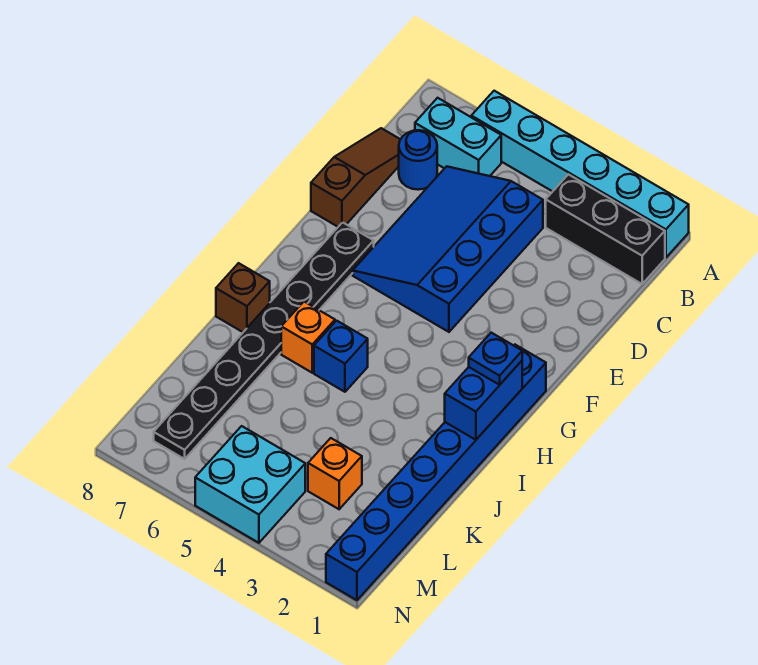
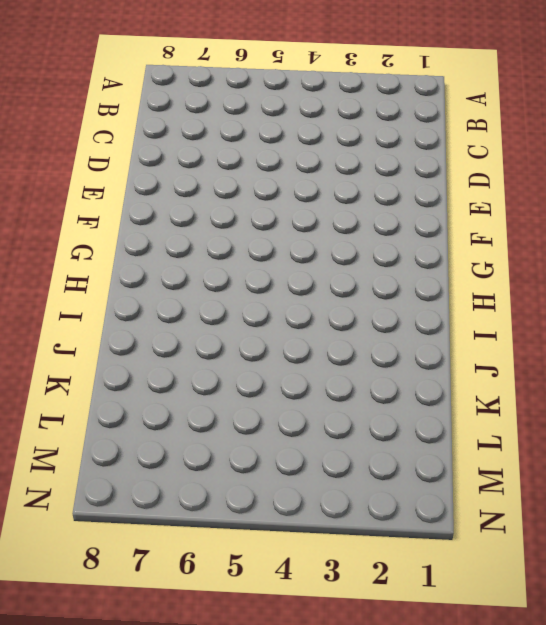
none -> cyan brick A1:A6 level 1
none -> black brick B1:B3 level 1
none -> cyan brick B6:B7 level 1

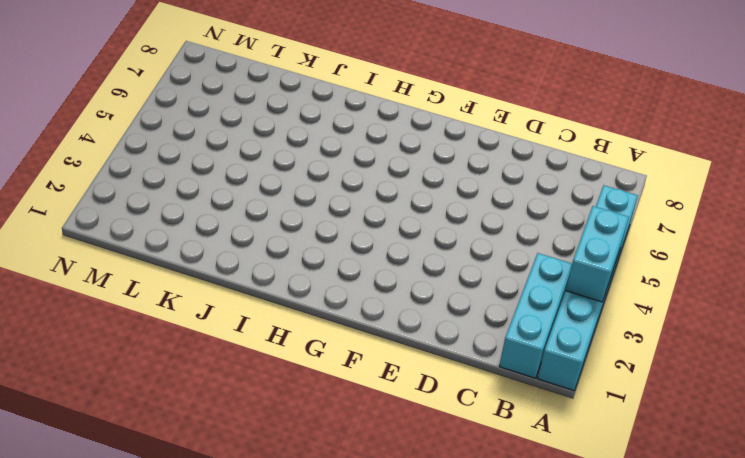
cyan brick A3:A4 level 2 -> cyan brick B6:B7 level 1
cyan brick B1:B3 level 1 -> black brick B1:B3 level 1
none -> blue slope C4:F6 level 1 top 4
none -> blue round brick C7 level 1
none -> brown slope C8:E8 level 1 top E

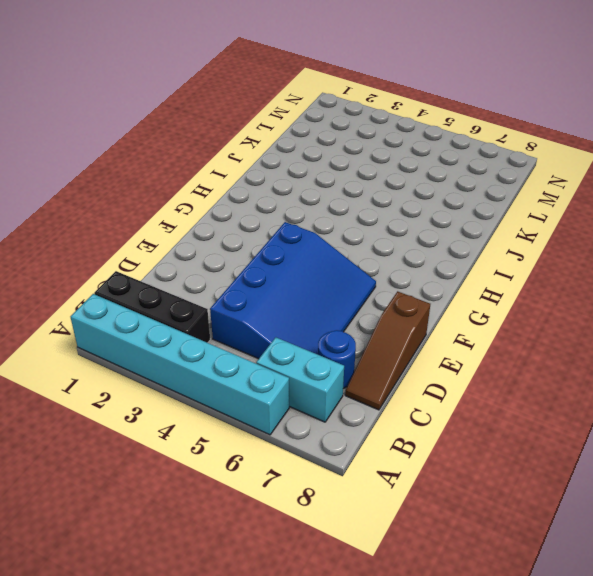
none -> black plate F7:M7 level 1
none -> blue brick G1:N1 level 1
none -> blue brick I5 level 1

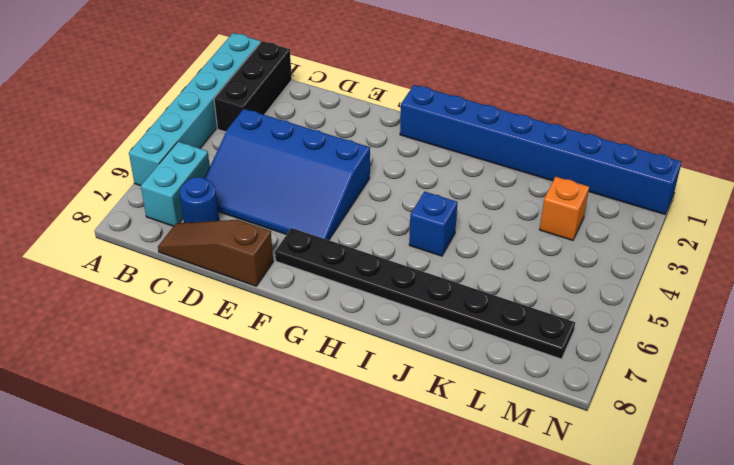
none -> orange brick I6 level 1
none -> brown brick I8 level 1
none -> cyan brick M4:N5 level 1

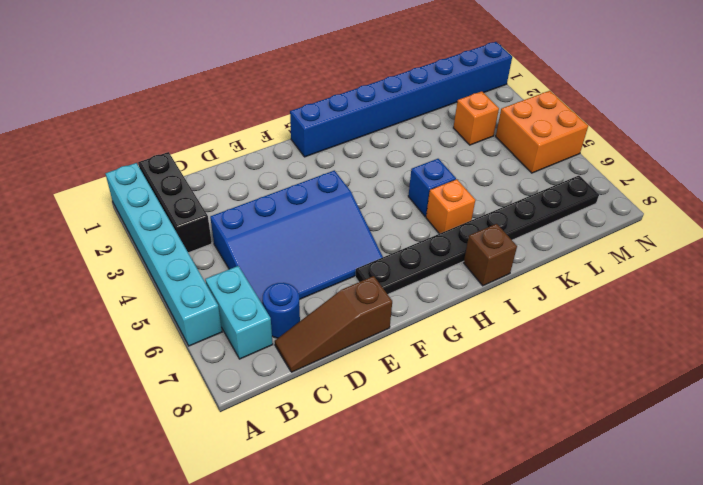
orange brick M4:N5 level 1 -> cyan brick M4:N5 level 1
none -> blue brick H1:I1 level 2
none -> blue plate H1 level 3

